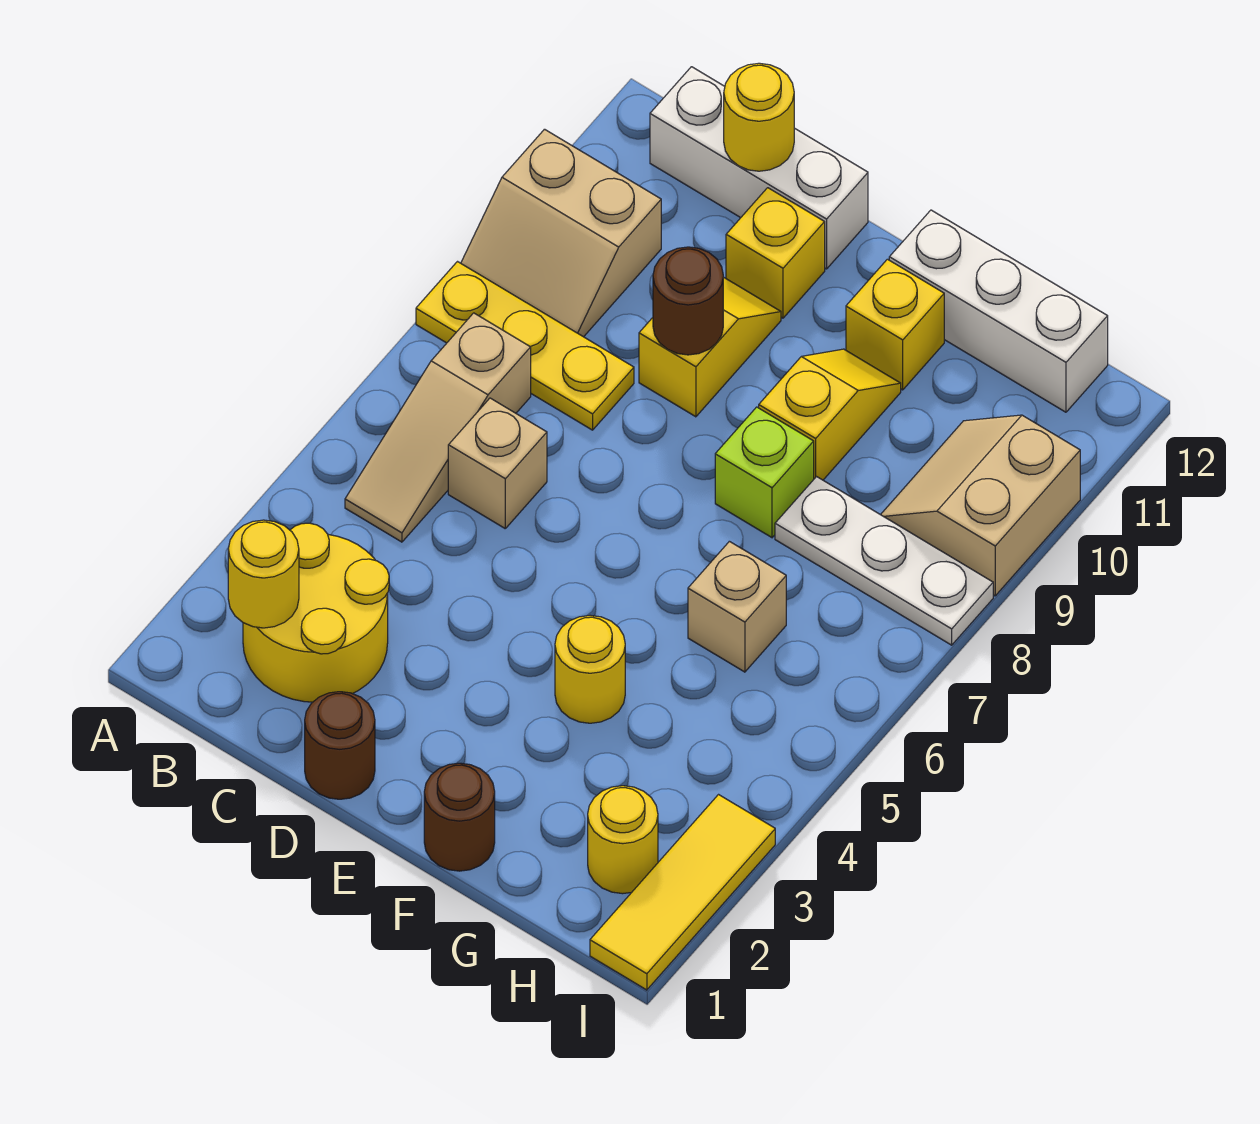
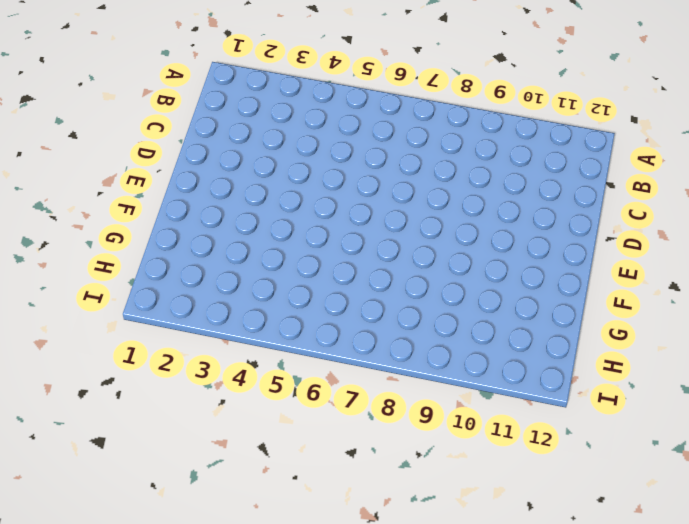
none -> yellow plate A8:C8 level 1
none -> tan slope A9:B10 level 1 top 10
none -> yellow round brick B2:C3 level 1

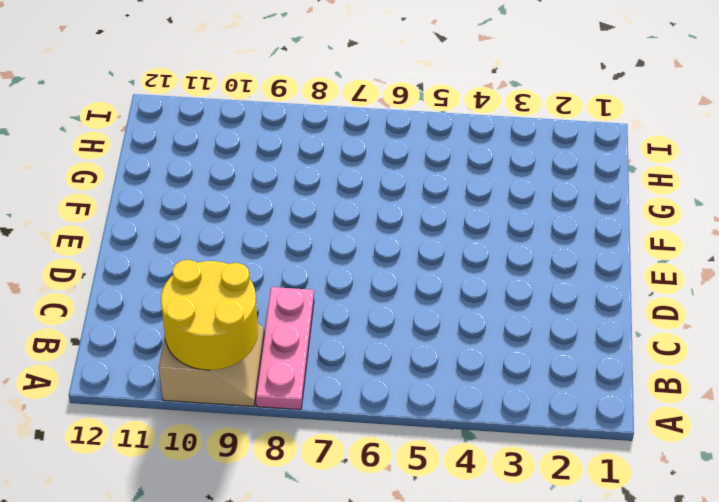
pink plate A8:C8 level 1 -> yellow plate A8:C8 level 1
yellow round brick A9:B10 level 2 -> yellow round brick B2:C3 level 1
none -> tan slope B5:B7 level 1 top 7
none -> white brick B12:D12 level 1
none -> tan brick C6 level 1

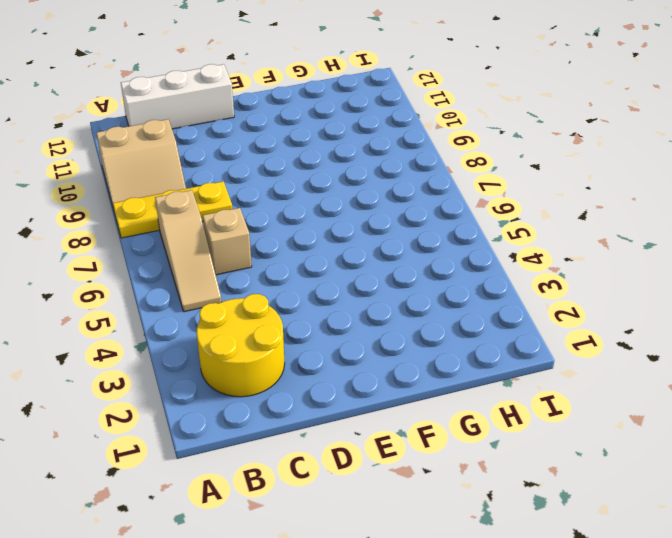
none -> brown round brick D1 level 1
none -> yellow slope D9:D10 level 1 top 9
none -> yellow brick D11 level 1

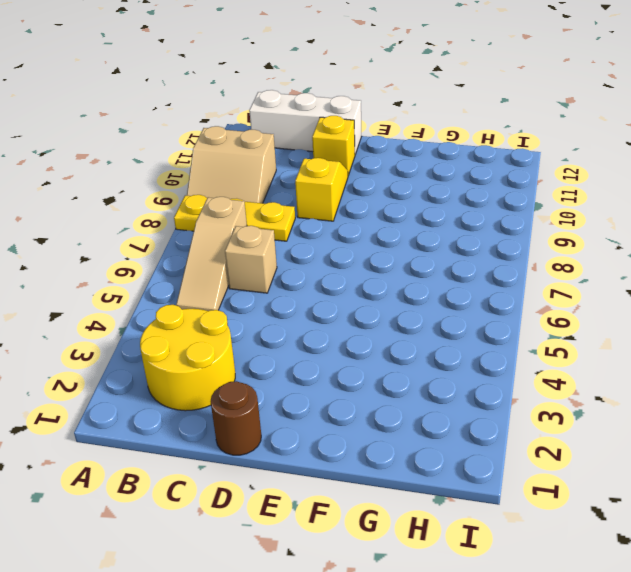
none -> brown round brick F1 level 1
none -> yellow round brick F4 level 1
none -> lime brick F8 level 1

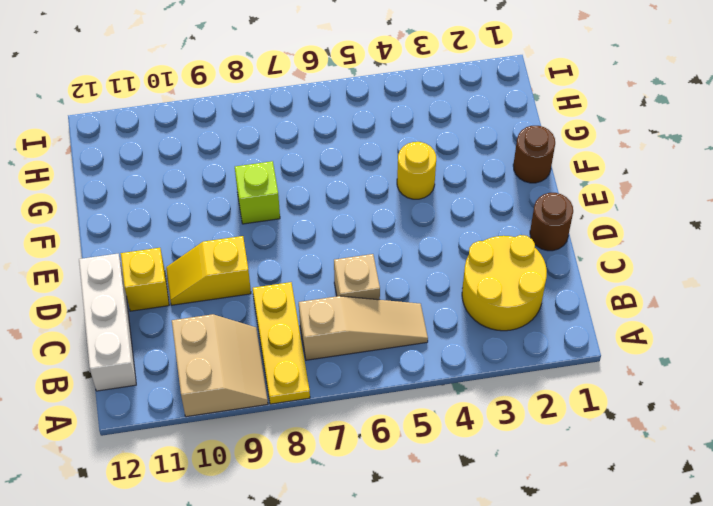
none -> yellow slope F9:F10 level 1 top 9
none -> yellow brick F11 level 1
none -> white brick F12:H12 level 1

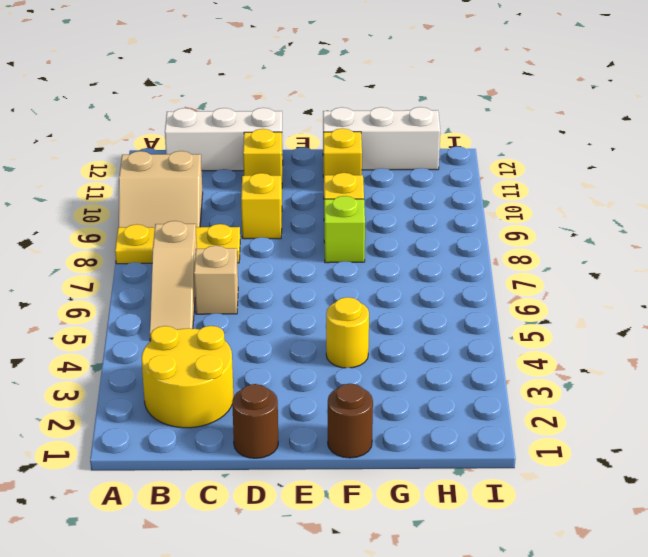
none -> tan brick G6 level 1
none -> white plate G8:I8 level 1
none -> yellow round brick H2 level 1

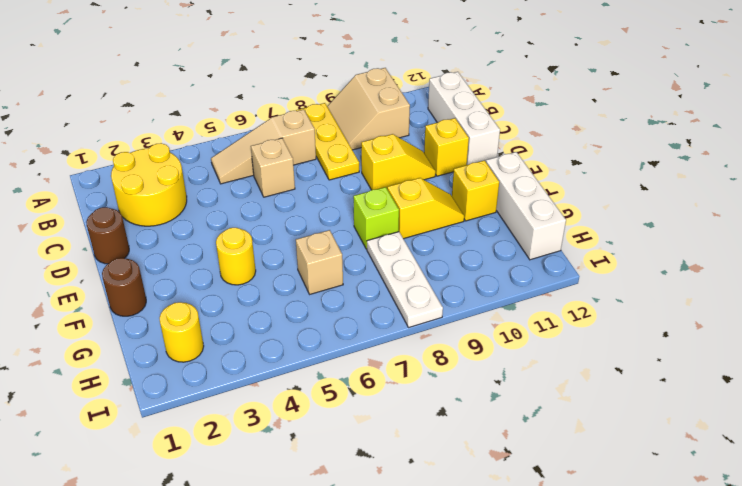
none -> tan slope H9:I10 level 1 top I
none -> yellow tile I1:I3 level 1
none -> yellow round brick B2 level 2

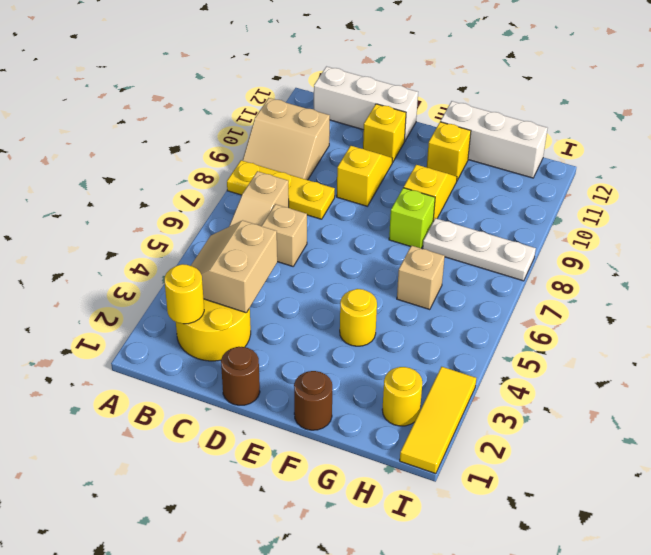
tan slope B3:C4 level 2 top C -> tan slope H9:I10 level 1 top I
none -> yellow round brick C12 level 2
none -> brown round brick D9 level 2

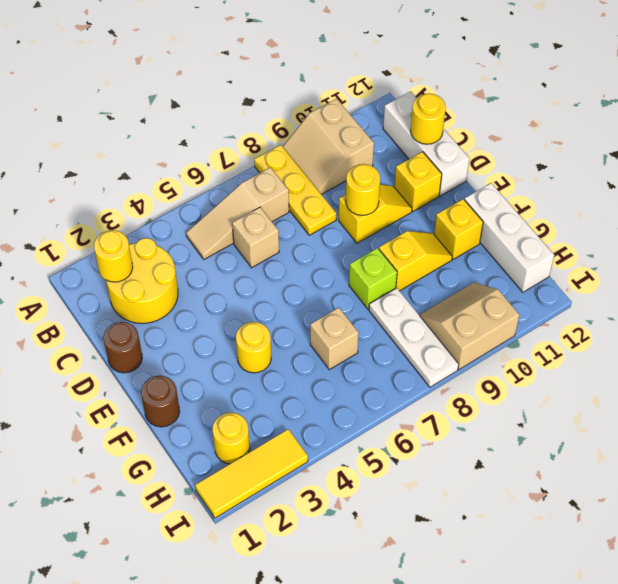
yellow round brick D9 level 2 -> brown round brick D9 level 2

